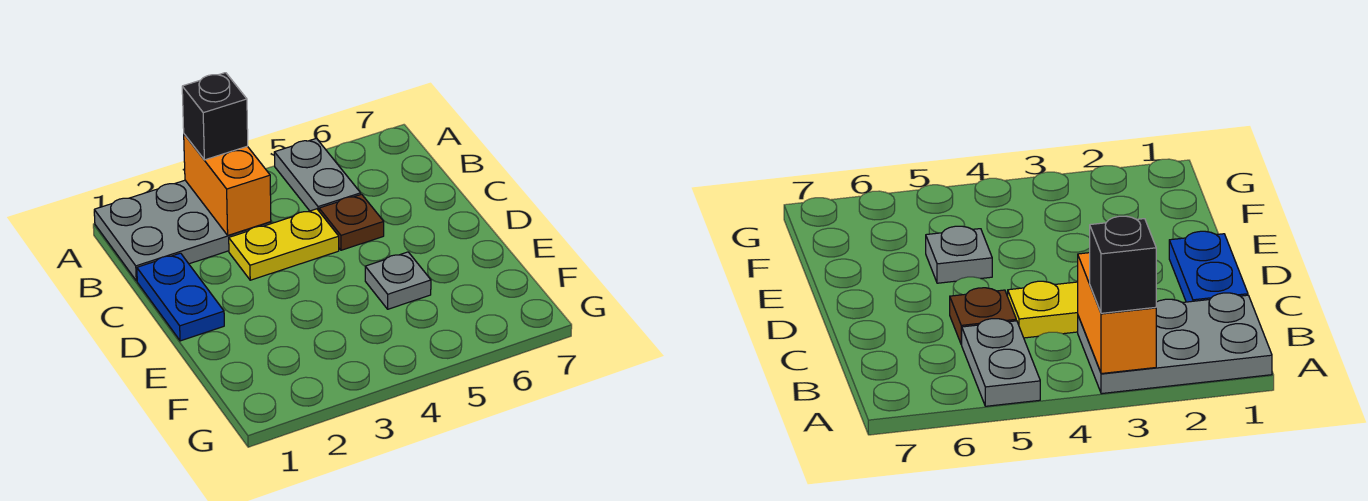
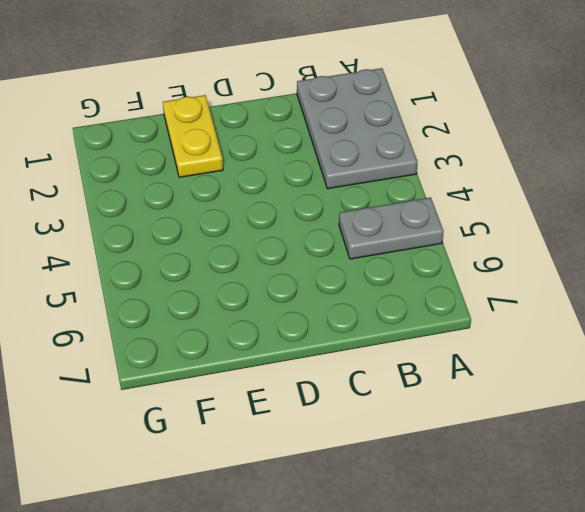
yellow plate E1:E2 level 1 -> yellow plate C3:C4 level 1
none -> blue plate C1:D1 level 1
none -> brown plate C5 level 1

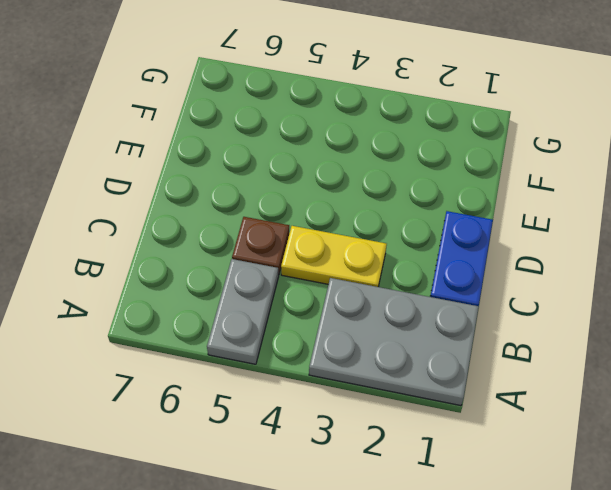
none -> grey plate E5 level 1
none -> orange brick A3:B3 level 2

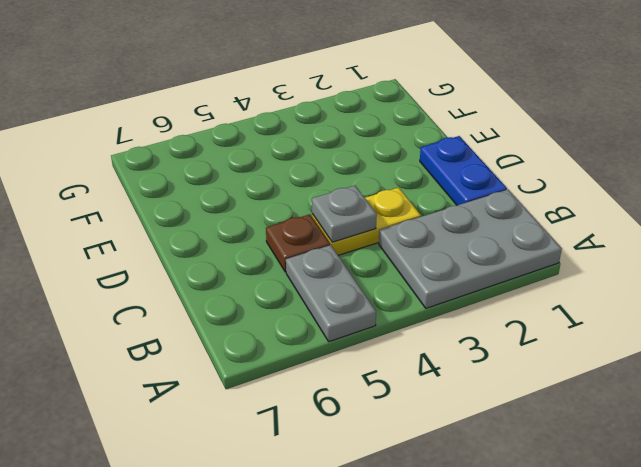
grey plate C4 level 2 -> grey plate E5 level 1
none -> orange brick A3:B3 level 2
none -> black brick A3 level 3

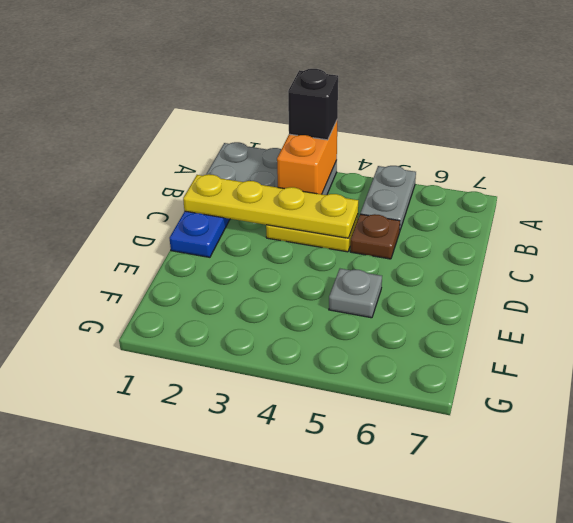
yellow plate C1:C4 level 2 -> none

